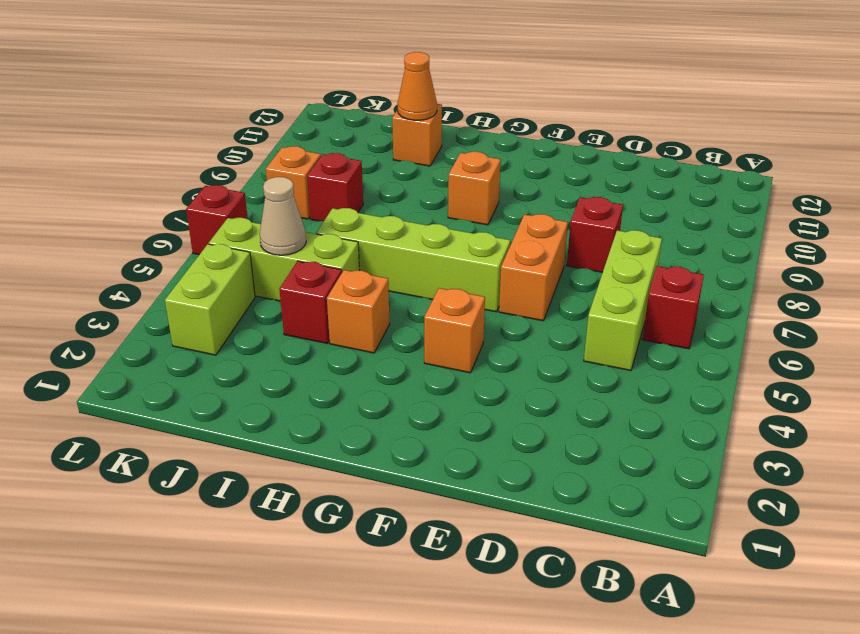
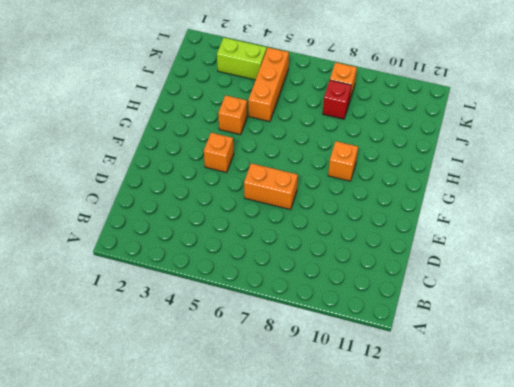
orange brick I5:K5 level 1 -> lime brick I5:K5 level 1
none -> red brick B6 level 1
none -> lime brick C5:C7 level 1
none -> red brick D8 level 1

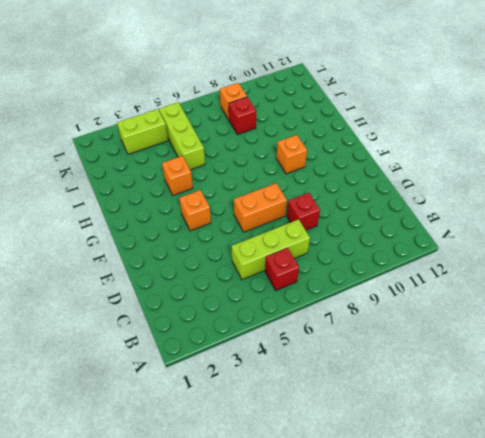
none -> lime brick F6:I6 level 1
none -> red brick I4 level 1
none -> orange brick I11 level 1

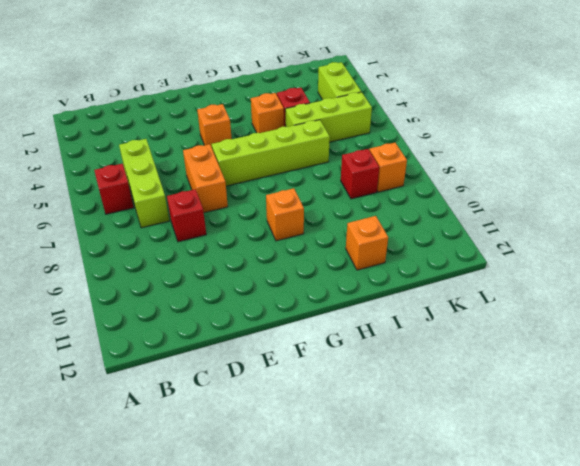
none -> red brick L6 level 1
none -> orange cone I11 level 2
none -> tan cone J5 level 2

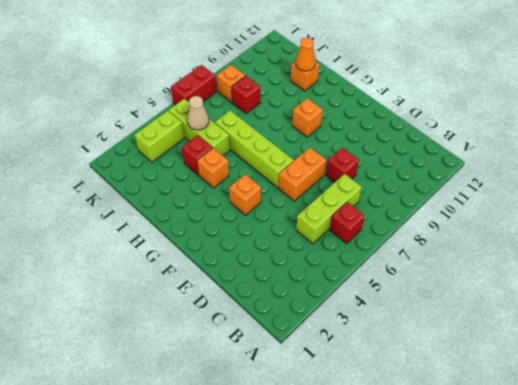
red brick L6:L7 level 1 -> red brick L6 level 1

